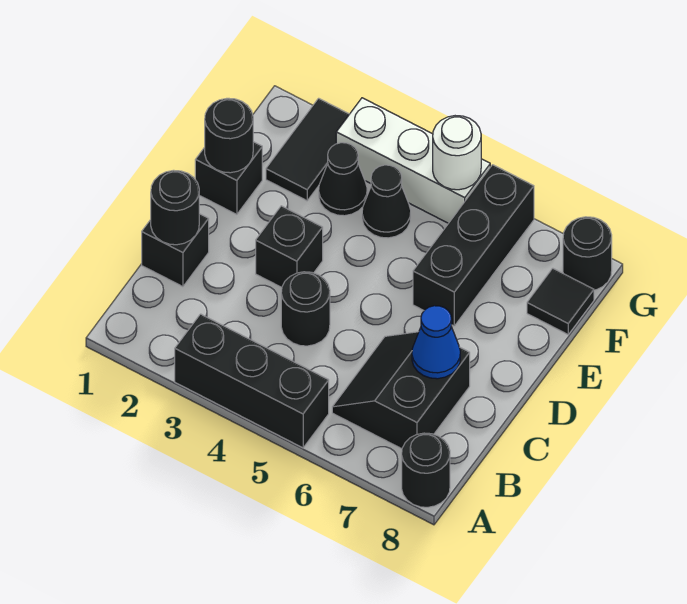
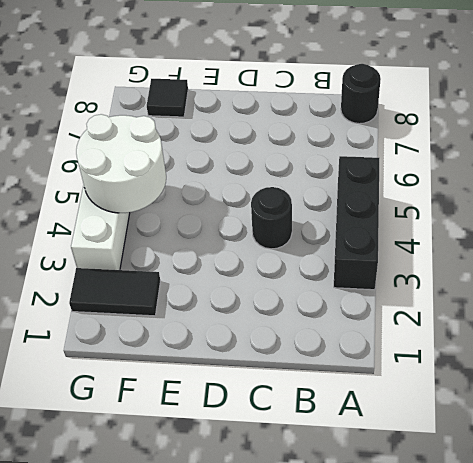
white round brick F4:G5 level 2 -> white round brick G5 level 2
none -> black slope B6:C7 level 1 top 7
none -> black brick C1 level 1
none -> black brick D3 level 1

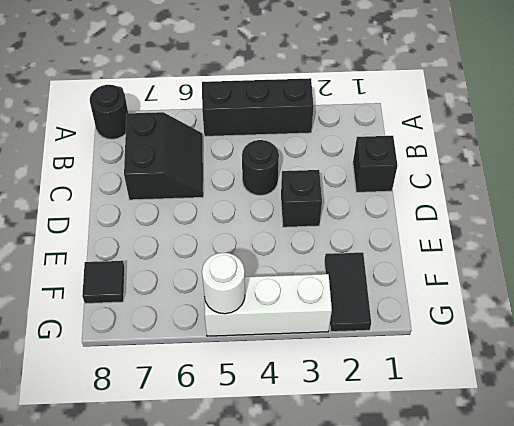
none -> black brick E1 level 1
none -> black brick E6:G6 level 1
none -> black cone F3 level 1

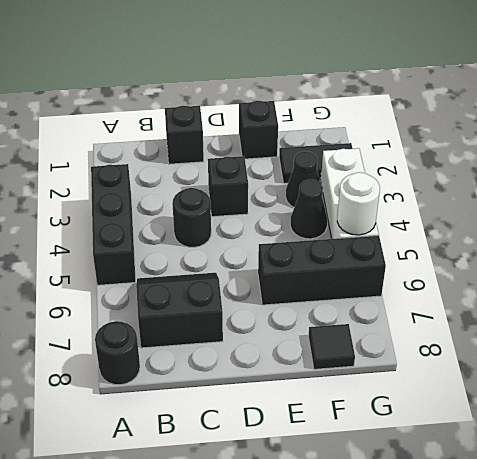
none -> black round brick G8 level 1
none -> black round brick C1 level 2
none -> blue cone C7 level 2

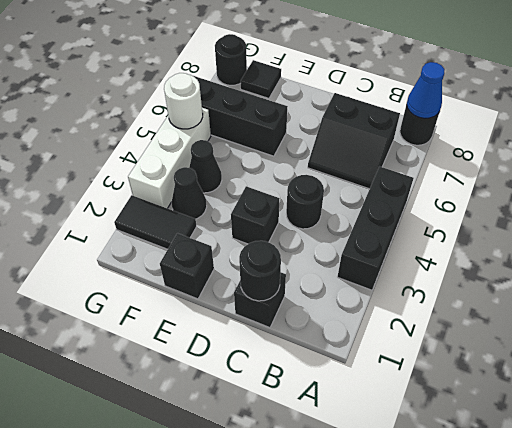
blue cone A8 level 2 -> blue cone C7 level 2
none -> black round brick E1 level 2

